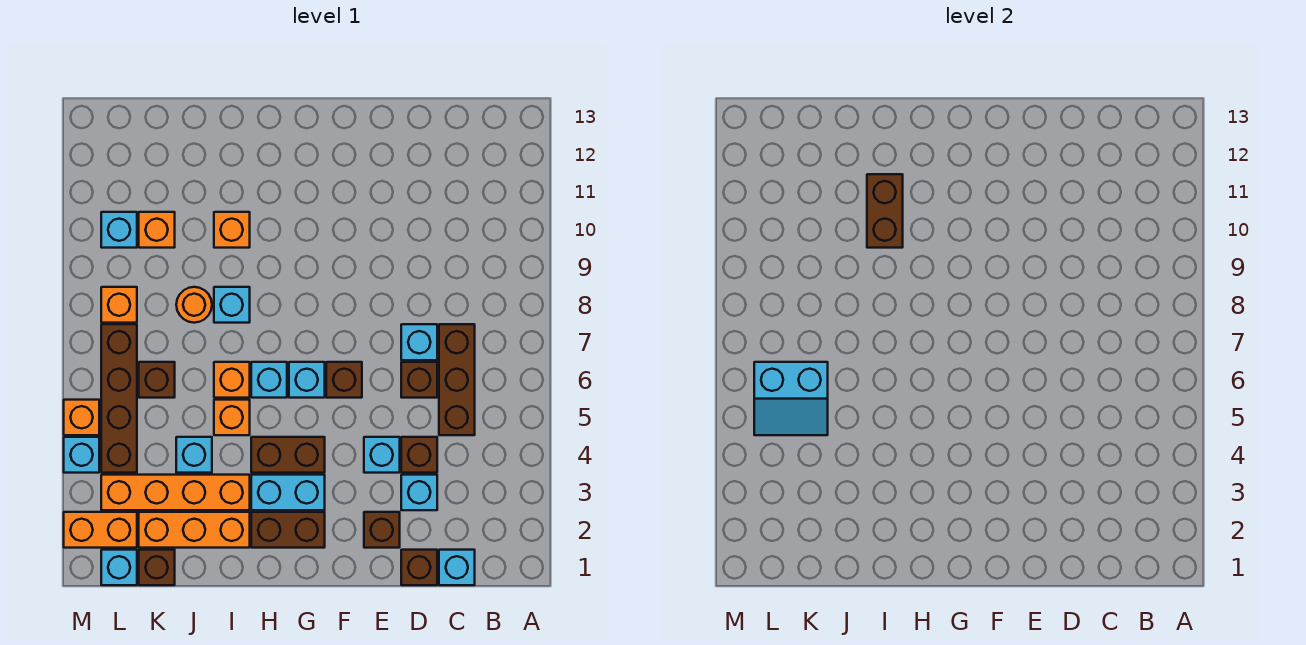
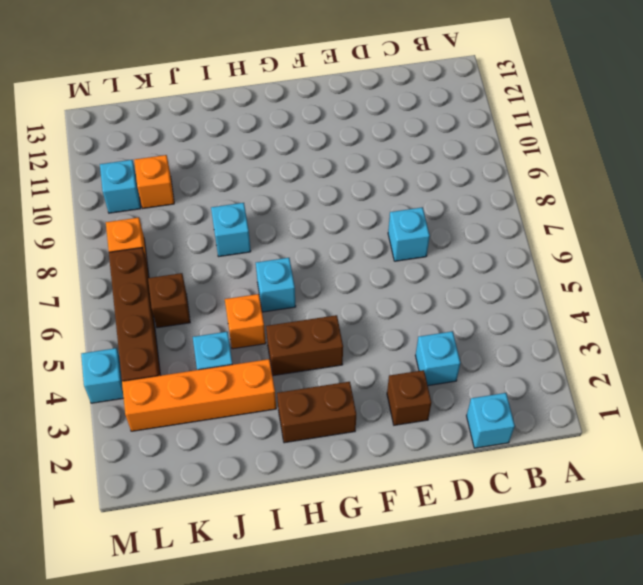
none -> brown brick C5:C7 level 1
none -> brown brick D1 level 1
none -> brown brick D4 level 1
none -> brown brick D6 level 1

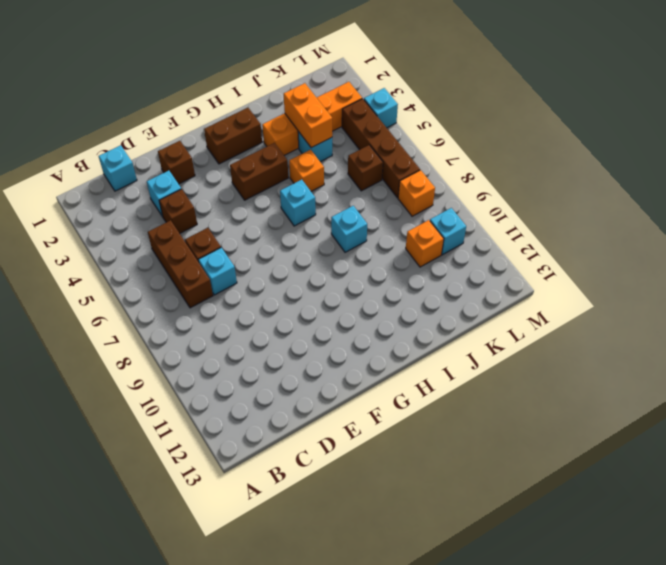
orange brick J3:J4 level 2 -> orange brick L2:M2 level 1
none -> brown brick D1 level 1
none -> cyan brick E4 level 1
none -> brown brick F6 level 1
none -> cyan brick G3:H3 level 1

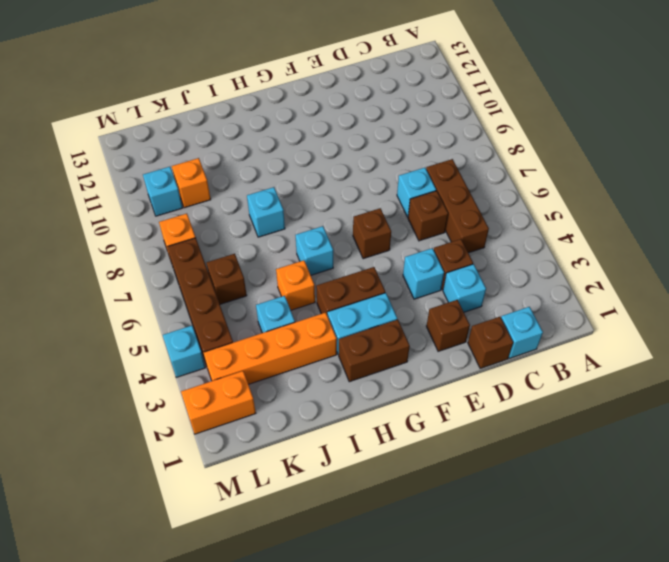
none -> cyan brick G6 level 1
none -> orange brick I2:K2 level 1
none -> orange brick I6 level 1
none -> orange brick I10 level 1

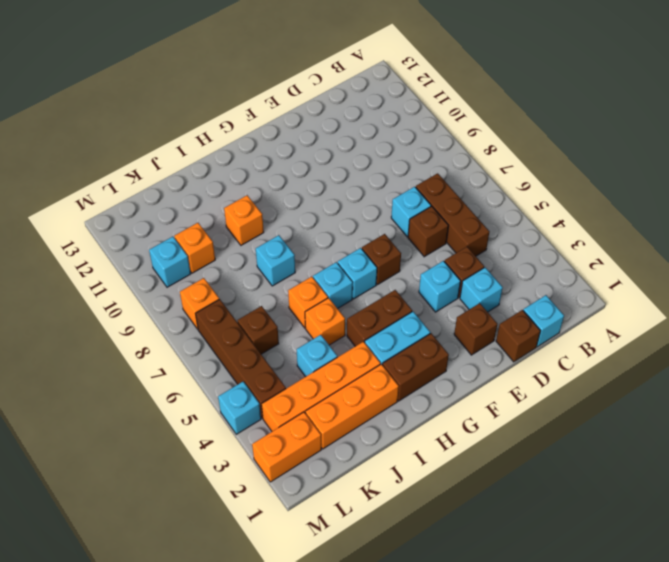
none -> orange round brick J8 level 1
none -> brown brick K1 level 1
none -> cyan brick L1 level 1
none -> orange brick M5 level 1

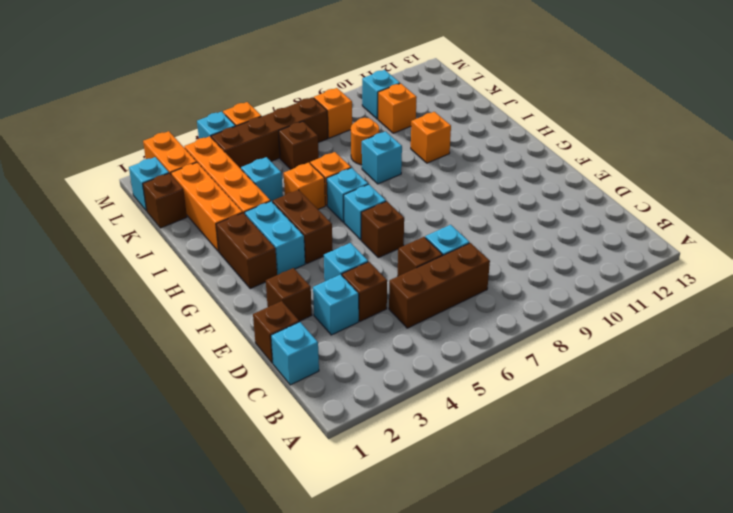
none -> brown brick I10:I11 level 2
none -> cyan slope K5:L6 level 2 top 6

